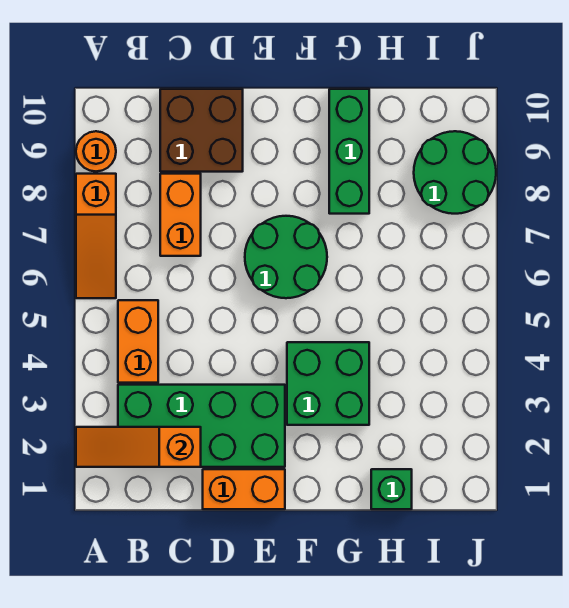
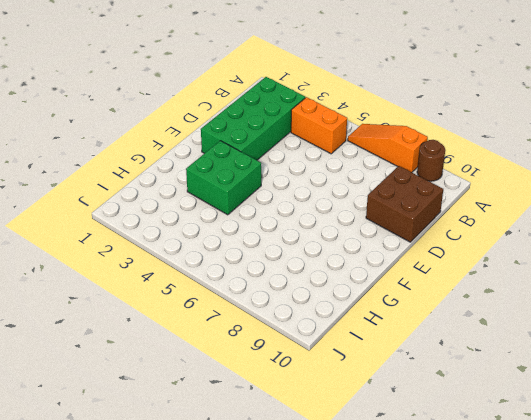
brown round brick A9 level 1 -> orange round brick A9 level 1
none -> orange brick C7:C8 level 1
none -> orange brick D1:E1 level 1
none -> green round brick E6:F7 level 1

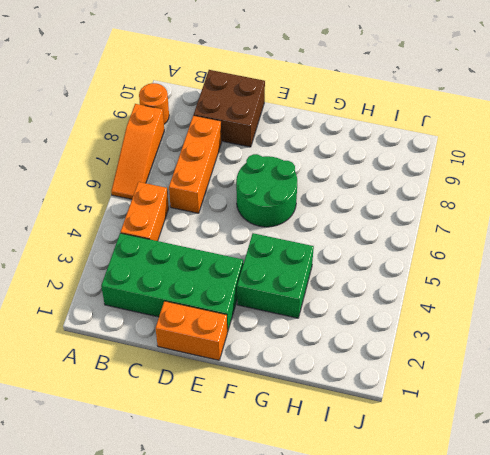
orange brick C6:C8 level 1 -> orange brick C7:C8 level 1
none -> green brick G8:G10 level 1
none -> green brick H1 level 1
none -> green round brick I8:J9 level 1

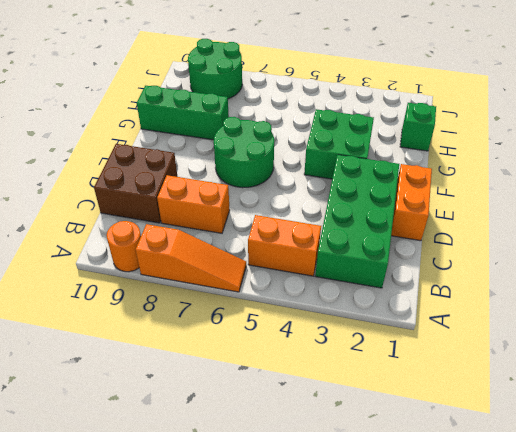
none -> orange slope A2:C2 level 2 top C

